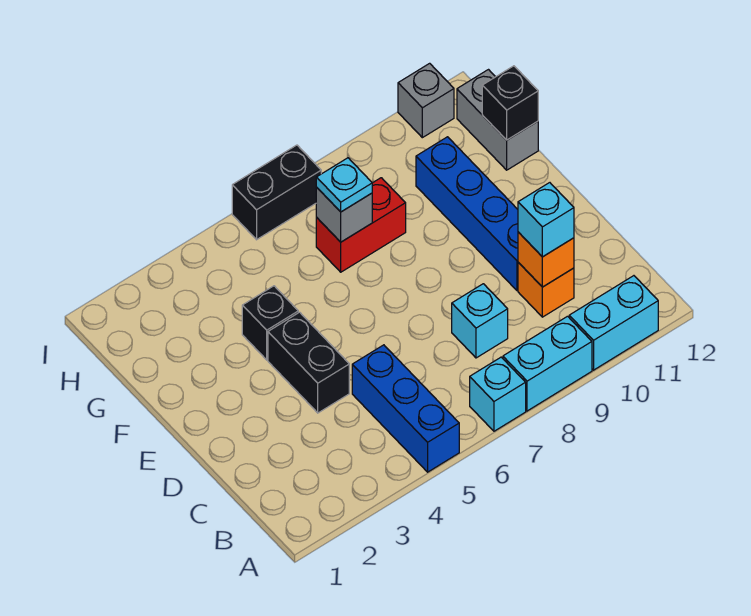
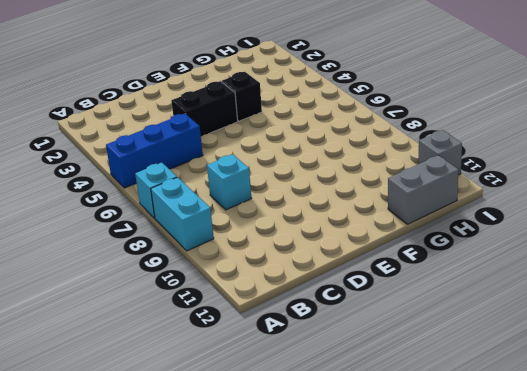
none -> cyan brick A10:A11 level 1
none -> orange brick C10 level 1
none -> blue brick D10:G10 level 1

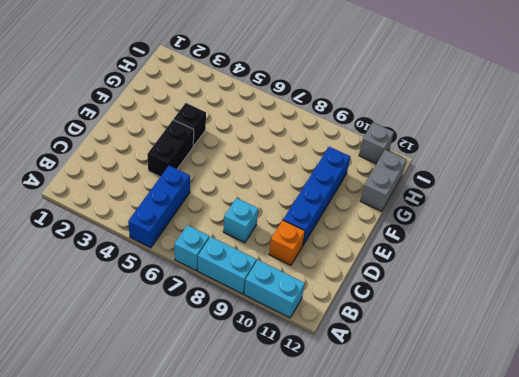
none -> red brick G7:G8 level 1
none -> black brick I6:I7 level 1
none -> orange brick C10 level 2

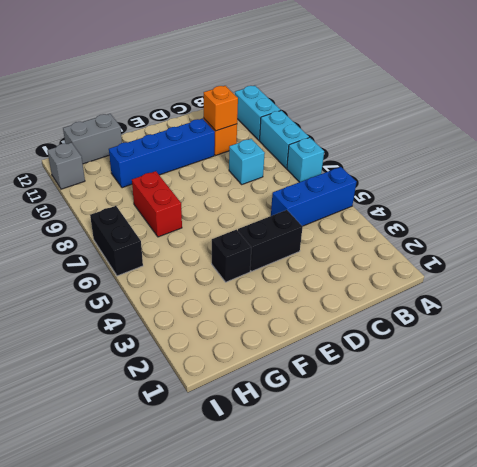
none -> grey brick G7 level 2
none -> black brick G12 level 2
none -> cyan brick C10 level 3

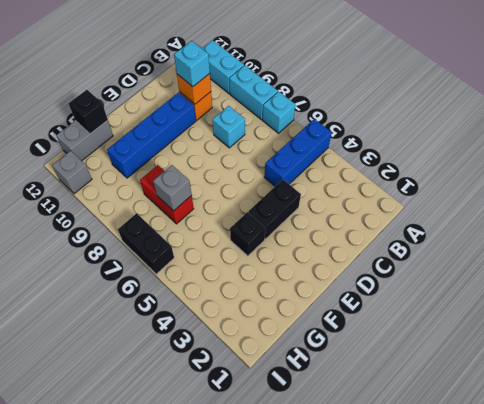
none -> cyan plate G7 level 3

